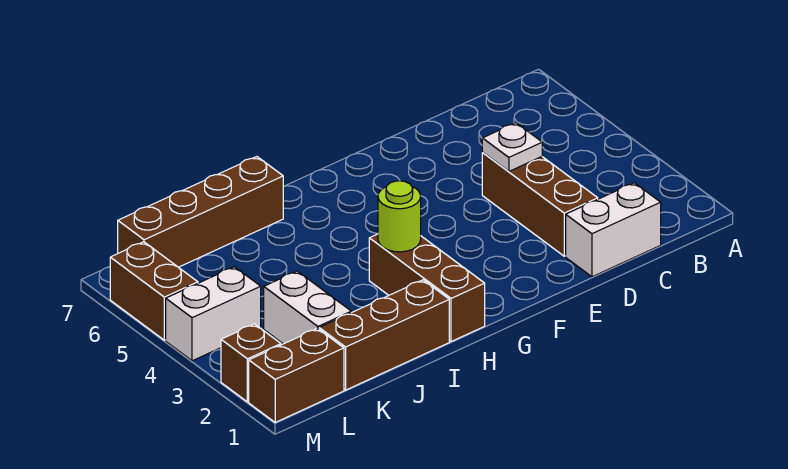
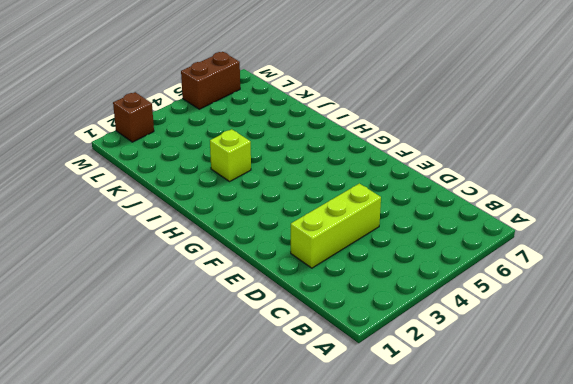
lime brick D2:D4 level 1 -> brown brick D2:D4 level 1
lime brick I3 level 1 -> none
none -> white brick C1:D1 level 1
none -> brown brick H1:H3 level 1
none -> brown brick I1:K1 level 1

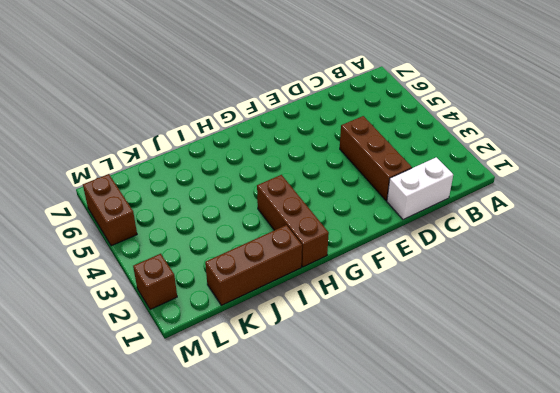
none -> brown brick I7:L7 level 1
none -> white brick K2:K3 level 1
none -> brown brick L1:M1 level 1

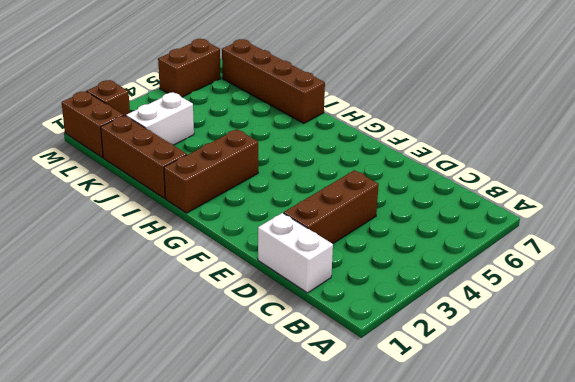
none -> white brick L4:M4 level 1
none -> white plate D4 level 2
none -> lime round brick H3 level 2

